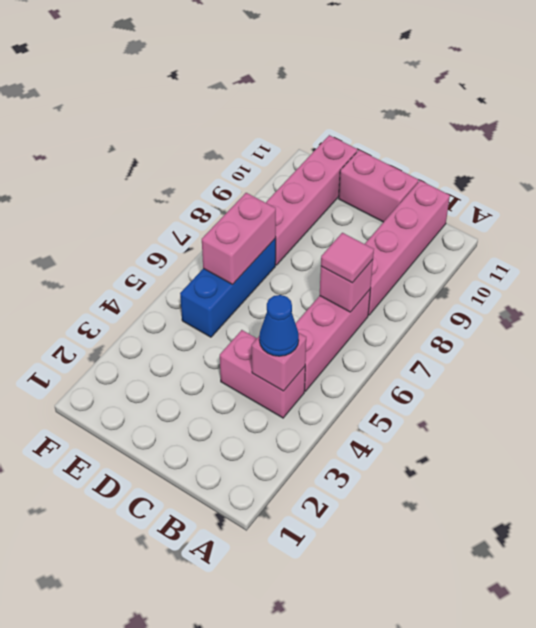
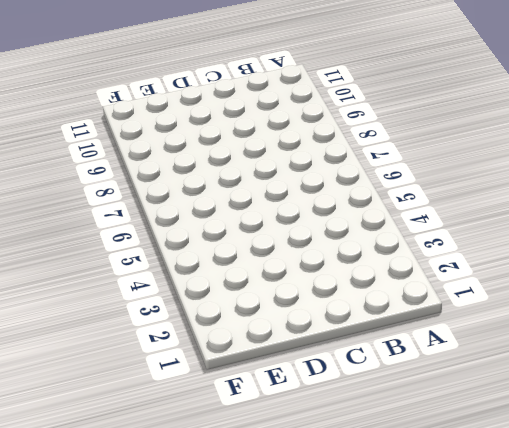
none -> pink brick B4:C4 level 1
none -> pink brick B5:B7 level 1

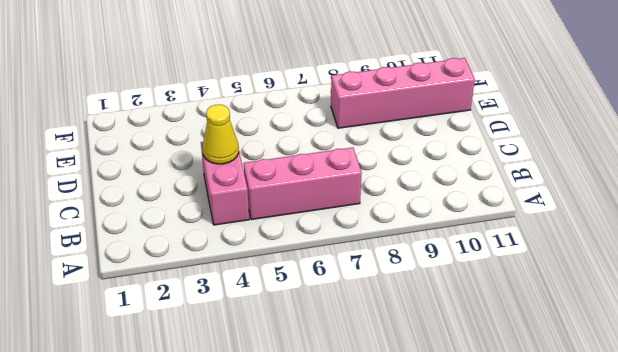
yellow cone C4 level 2 -> none
none -> pink brick B8:B11 level 1
none -> pink brick C11:D11 level 1

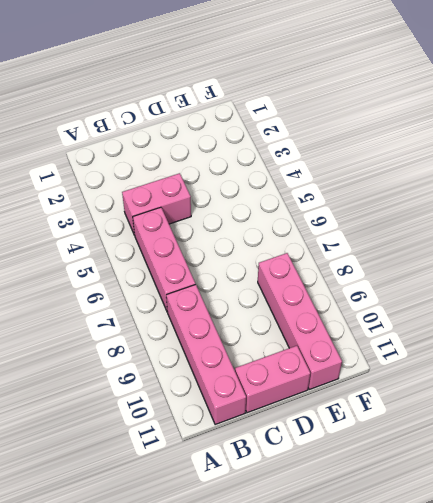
none -> blue brick E5:E7 level 1
none -> pink brick B4 level 2

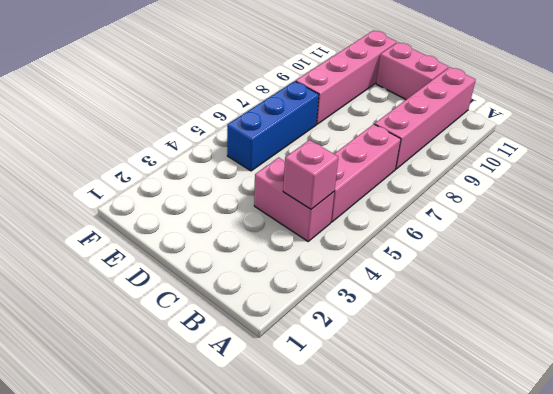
none -> pink brick B7 level 2
none -> pink brick E6:E7 level 2

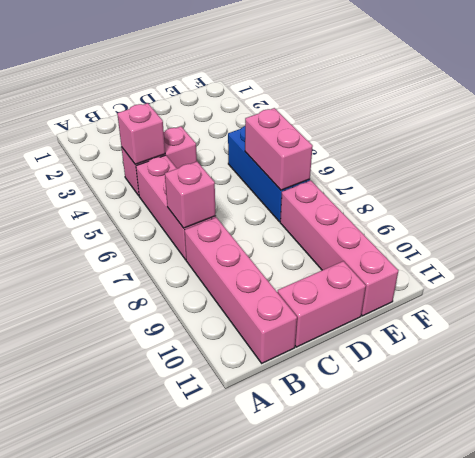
none -> blue cone B4 level 3
none -> pink tile B7 level 3

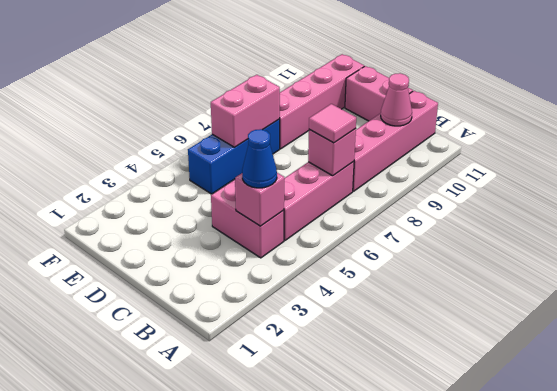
pink cone B10 level 2 -> none

